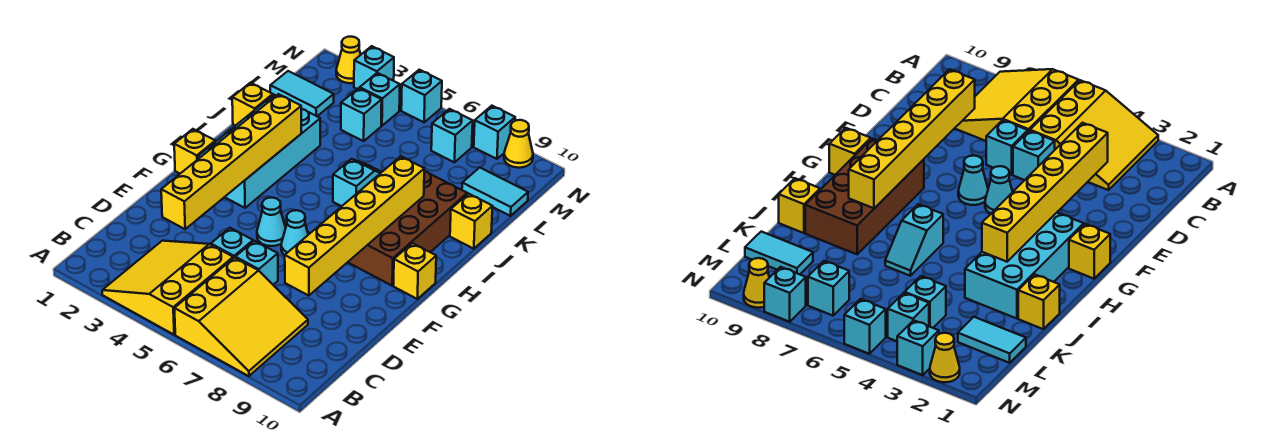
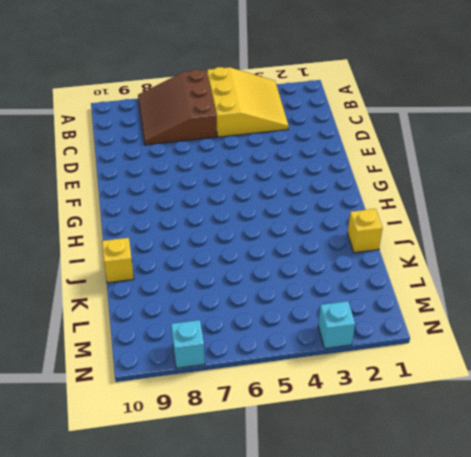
brown slope A6:C8 level 1 top 6 -> yellow slope A6:C8 level 1 top 6
none -> cyan brick D5 level 1
none -> cyan brick D6 level 1
none -> cyan cone F5 level 1

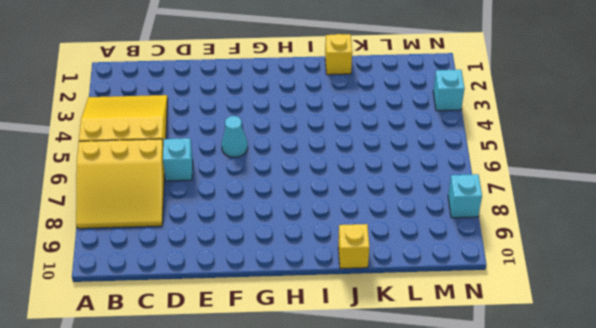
none -> cyan brick D5 level 1
none -> cyan cone F6 level 1
none -> yellow brick G1 level 1

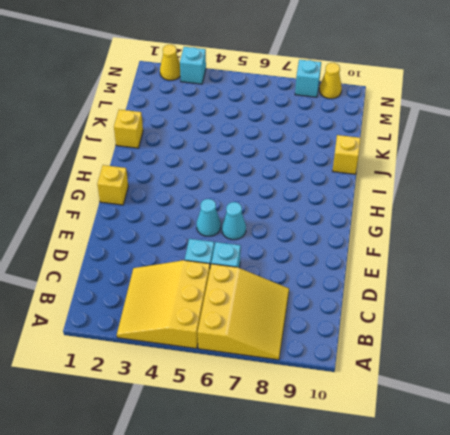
none -> cyan brick G2:J3 level 1
none -> brown brick G8:J9 level 1
none -> yellow brick G10 level 1

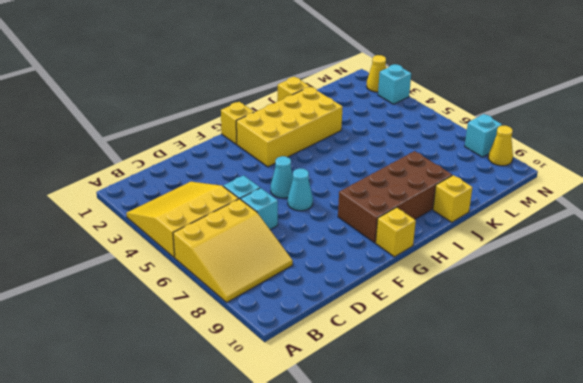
yellow brick G2:J3 level 1 -> cyan brick G2:J3 level 1
none -> cyan slope I6:J6 level 1 top I
none -> cyan tile L1:L2 level 1
none -> cyan brick L4 level 1

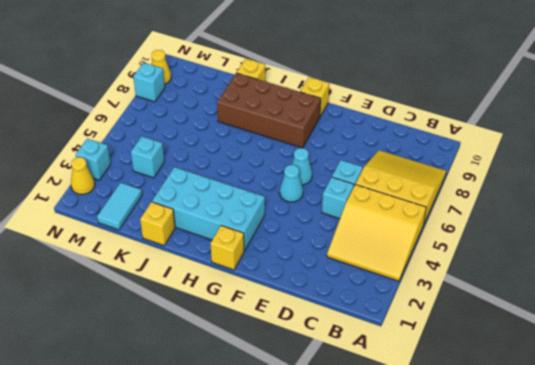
none -> cyan slope I6:J6 level 1 top I
none -> cyan tile L9:L10 level 1
none -> cyan brick M4 level 1

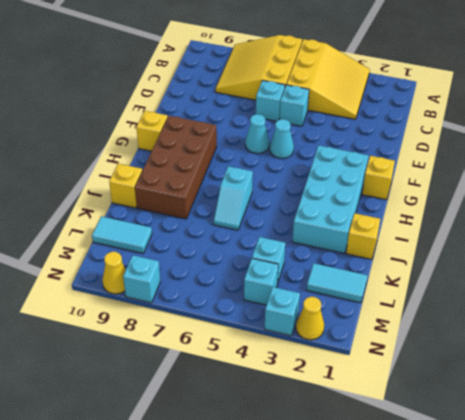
none -> cyan brick M7 level 1
none -> cyan brick N5 level 1
none -> yellow brick D3:I3 level 2

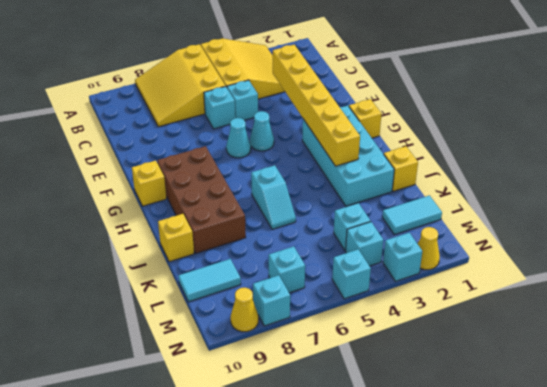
none -> yellow brick D8:I8 level 2

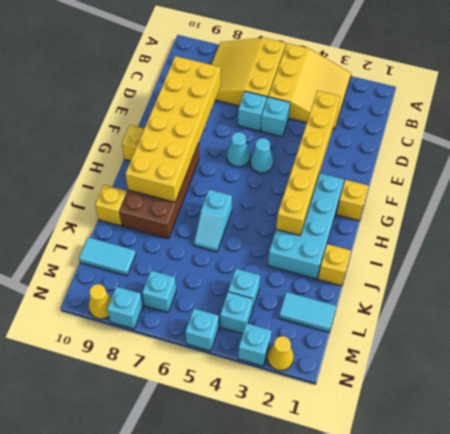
yellow brick D8:I9 level 2 -> yellow brick D8:I8 level 2

